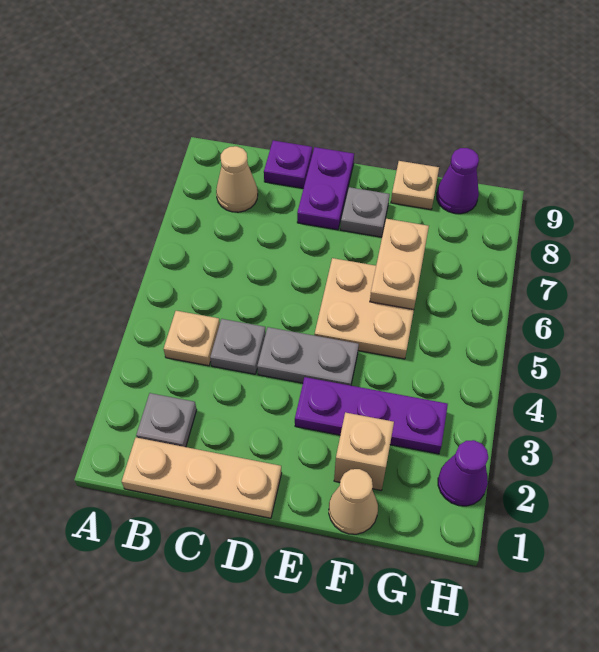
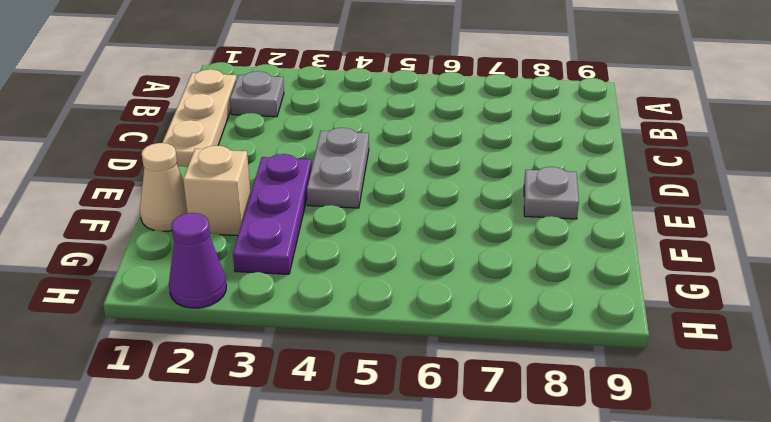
none -> tan plate B4 level 1
none -> tan cone B8 level 1
none -> grey plate C4 level 1

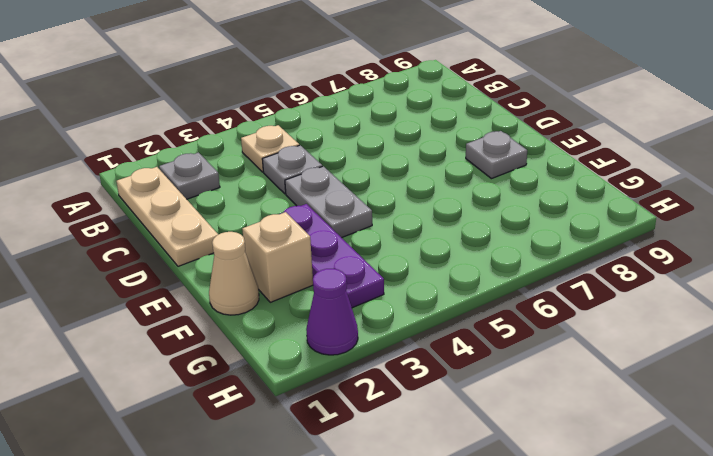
none -> tan cone B8 level 1
none -> purple plate C9 level 1
none -> purple plate D8:D9 level 1

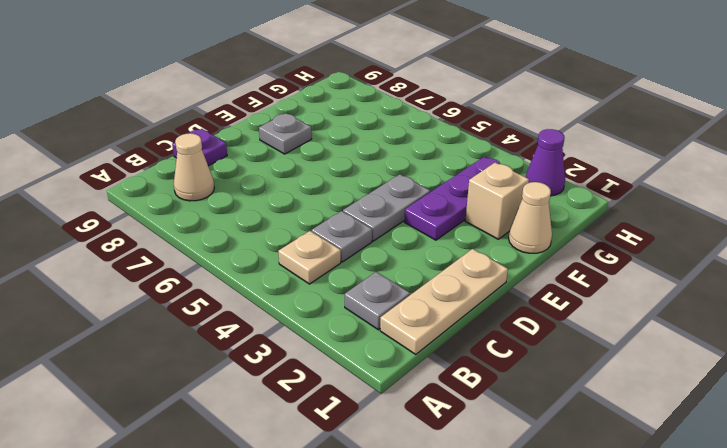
none -> purple plate D8:D9 level 1
none -> tan plate E5:F6 level 1
none -> tan plate F9 level 1

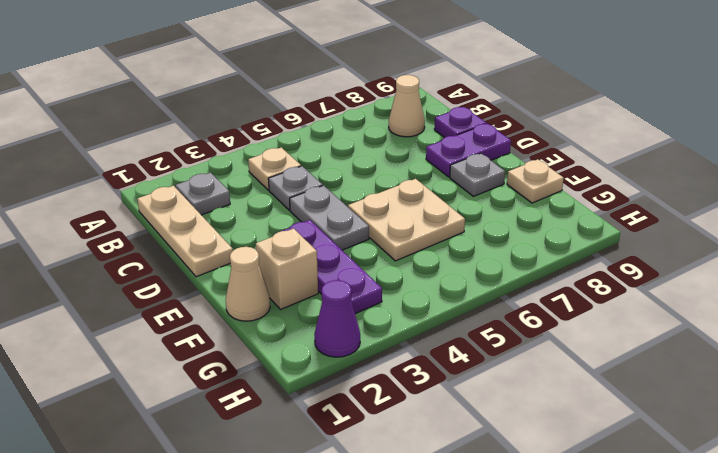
none -> purple cone G9 level 1
none -> tan plate F6:F7 level 2

